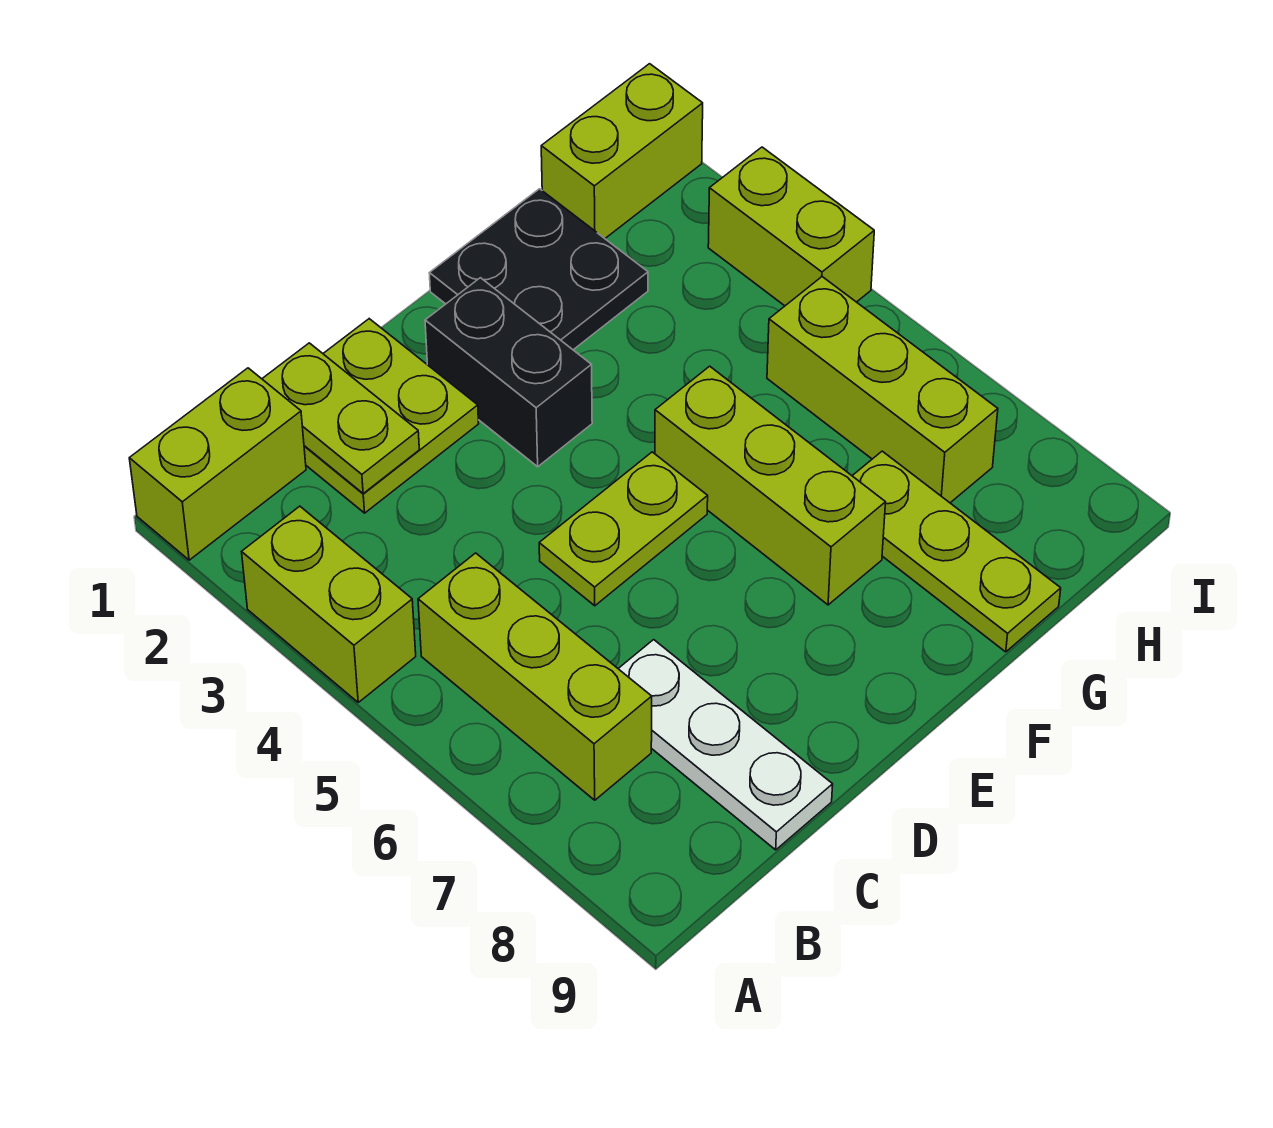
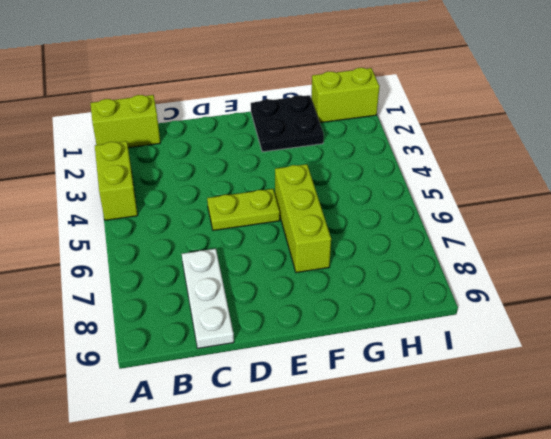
none -> lime brick B5:B7 level 1
none -> lime plate C1:D2 level 1
none -> black brick E2:E3 level 1

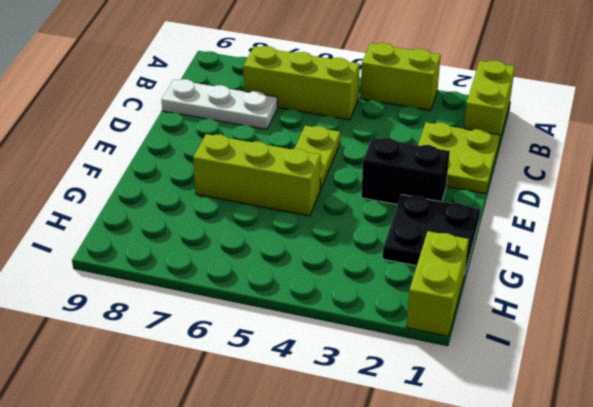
none -> lime plate G7:G9 level 1
none -> lime brick H5:H7 level 1
none -> lime brick I3:I4 level 1

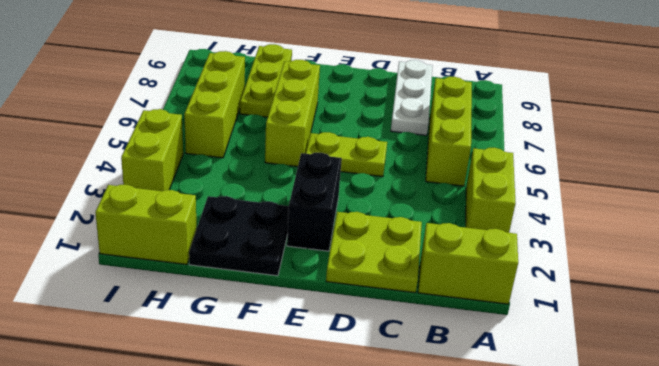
none -> lime plate C1:C2 level 2

